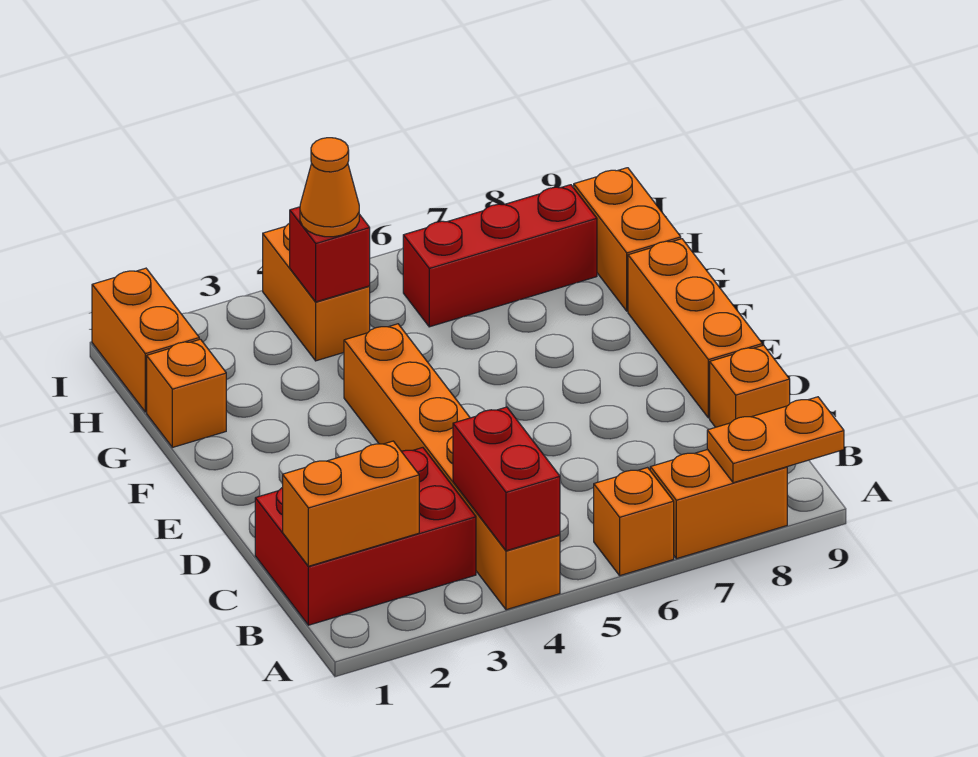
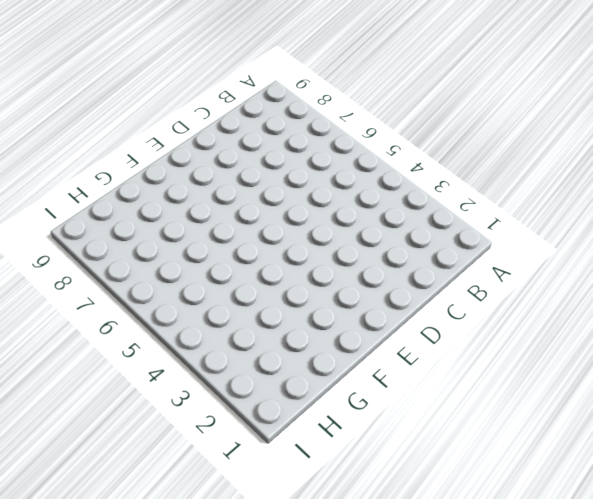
none -> orange brick A4:F4 level 1
none -> orange brick A6 level 1
none -> orange brick A7:A8 level 1

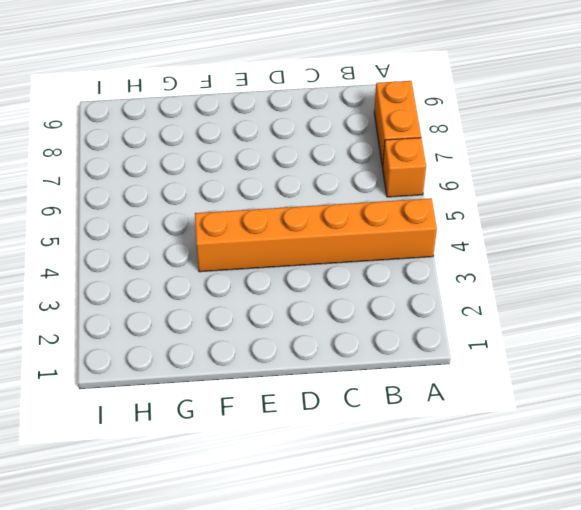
none -> red brick B1:C3 level 1
none -> orange brick C9 level 1
none -> orange brick D9:F9 level 1

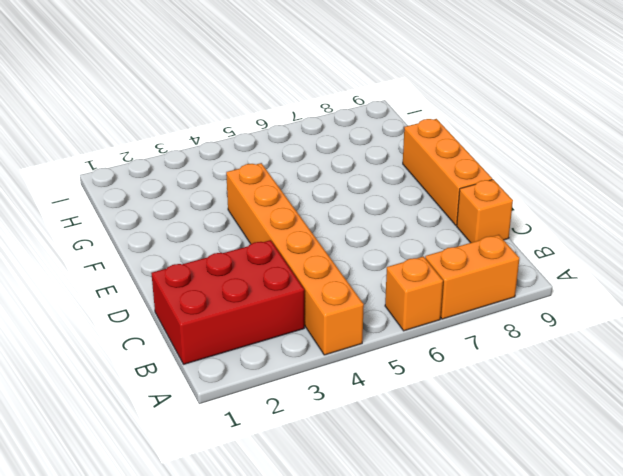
none -> orange brick G1 level 1
none -> orange brick G9:H9 level 1
none -> orange brick H1:I1 level 1

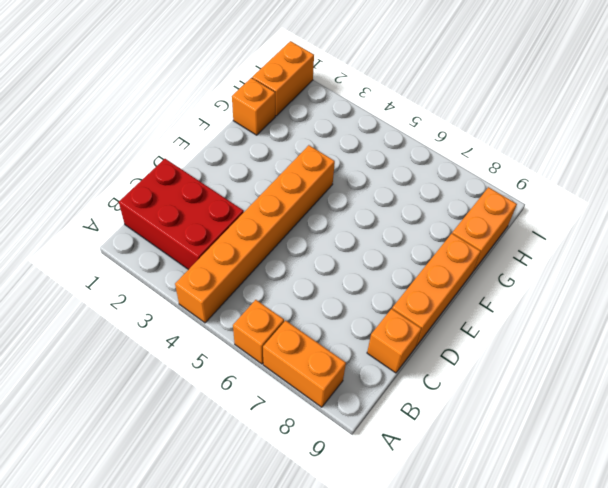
none -> orange brick H4:I4 level 1
none -> red brick H6:H8 level 1
none -> red brick A4:B4 level 2

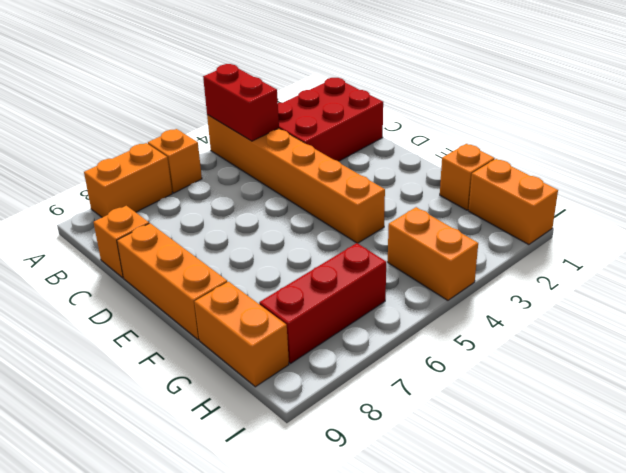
none -> orange plate A8:A9 level 2
none -> orange brick B1:B2 level 2
none -> red brick H4 level 2

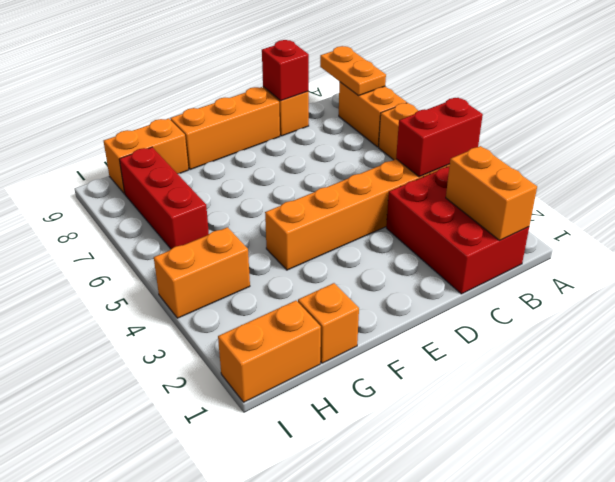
red brick C9 level 2 -> red brick H4 level 2
none -> orange cone H4 level 3

